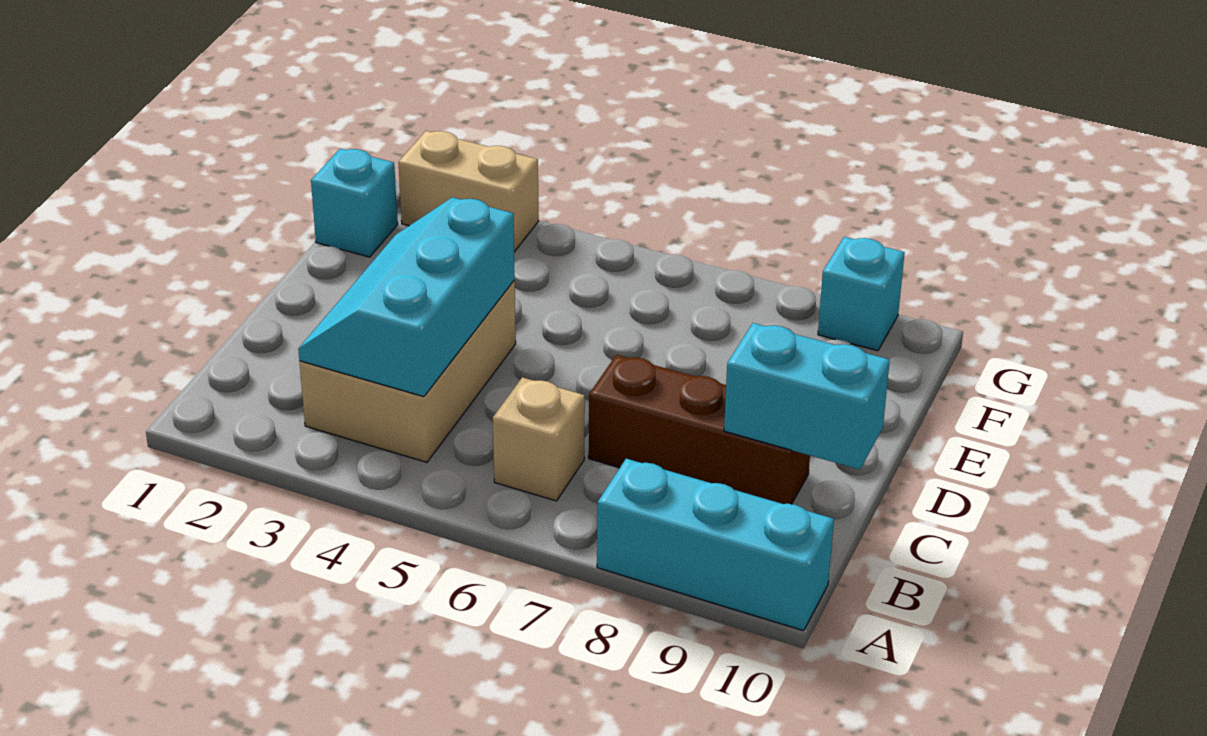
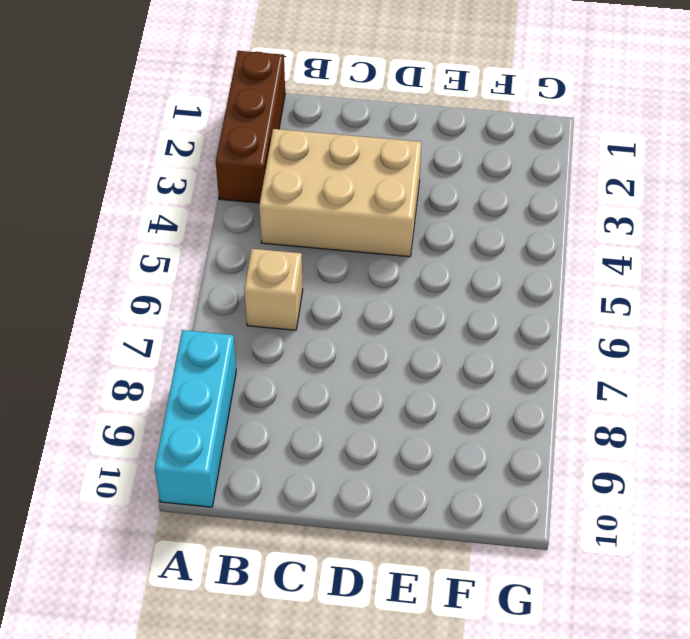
brown brick A1:A3 level 1 -> brown brick C7:C9 level 1
none -> cyan brick F1 level 1
none -> tan brick G2:G3 level 1

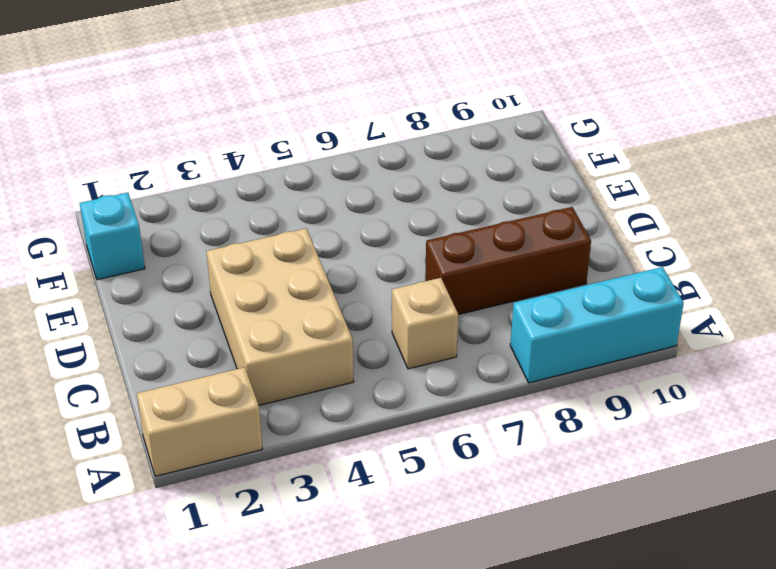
tan brick A1:A2 level 1 -> tan brick G2:G3 level 1
none -> cyan brick G9 level 1
none -> cyan slope B3:D4 level 2 top 4

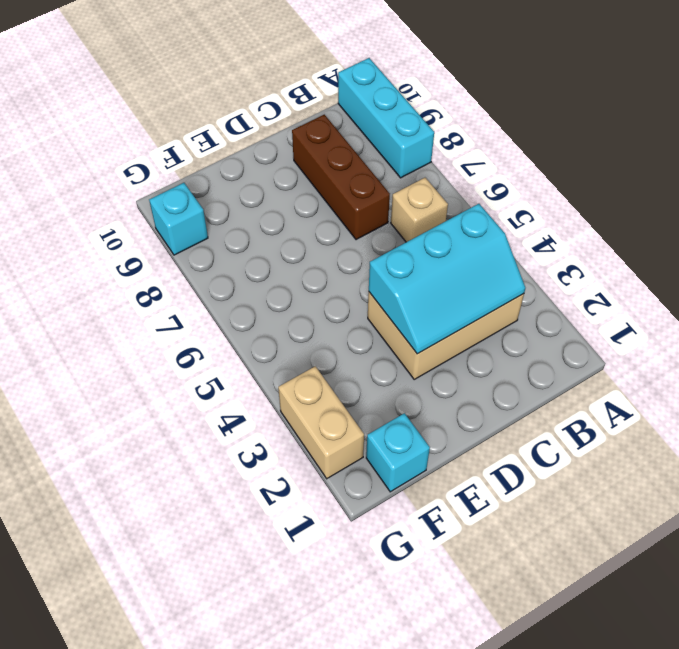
none -> cyan brick C9:C10 level 2

